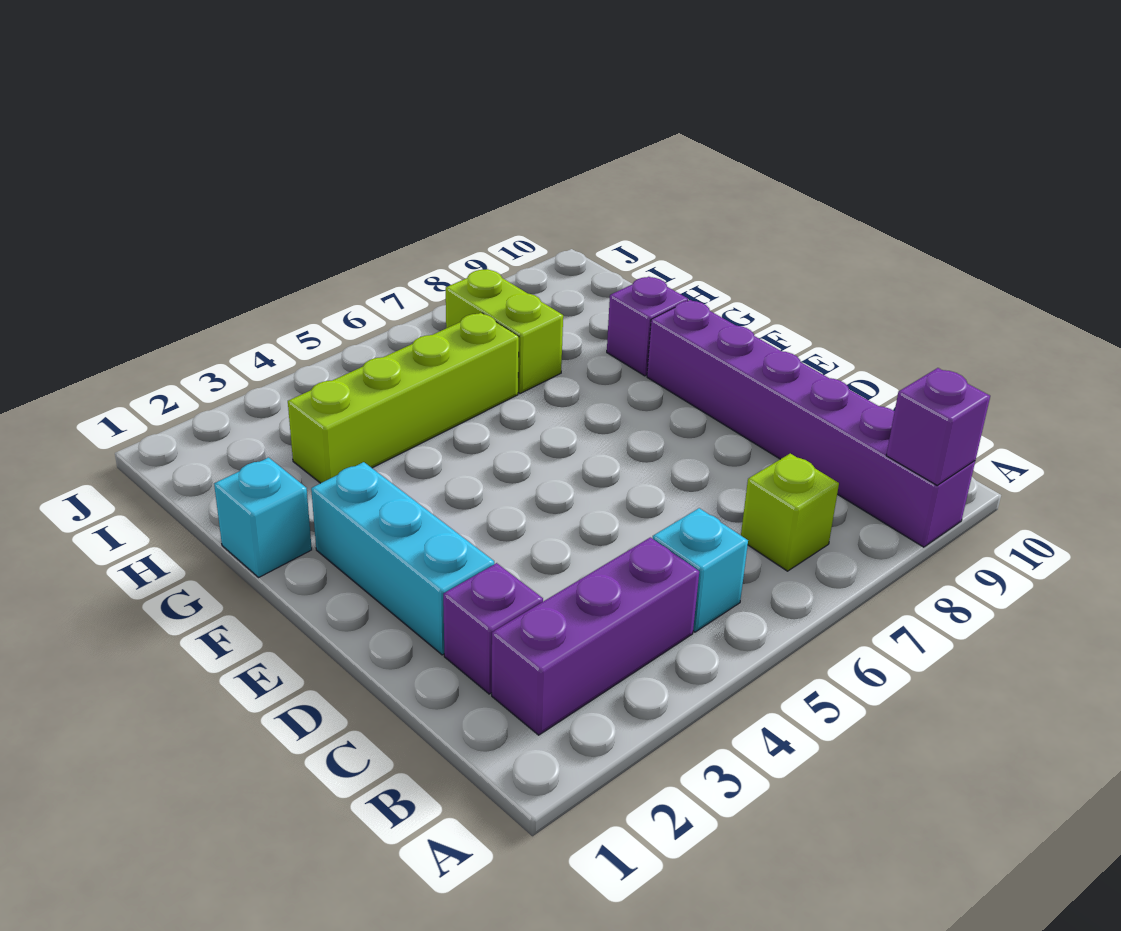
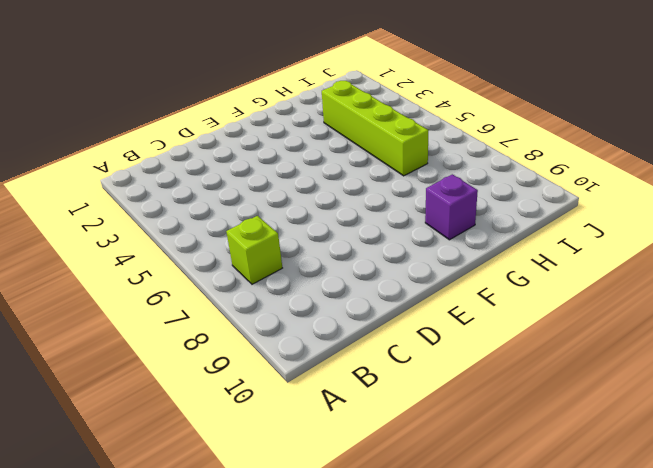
none -> purple brick A9:F9 level 1
none -> purple brick B2:B4 level 1

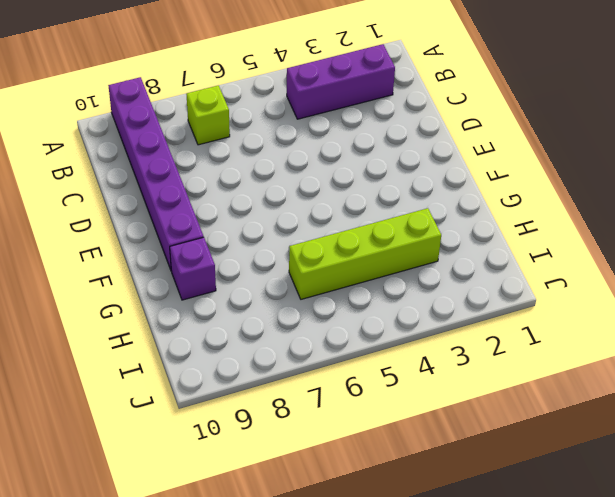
none -> cyan brick B5 level 1
none -> purple brick C2 level 1

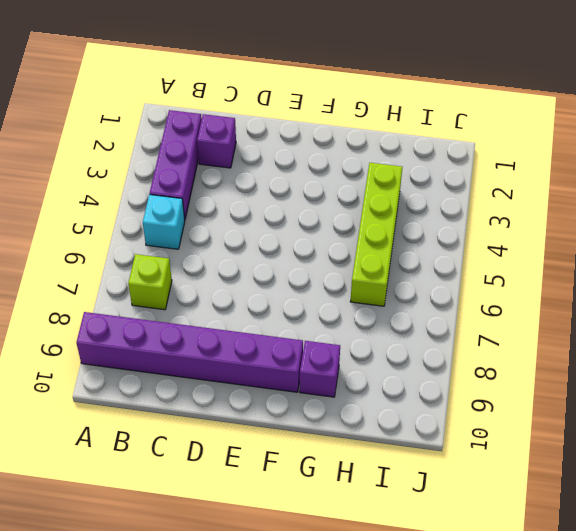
none -> cyan brick D2:F2 level 1
none -> cyan brick G1 level 1

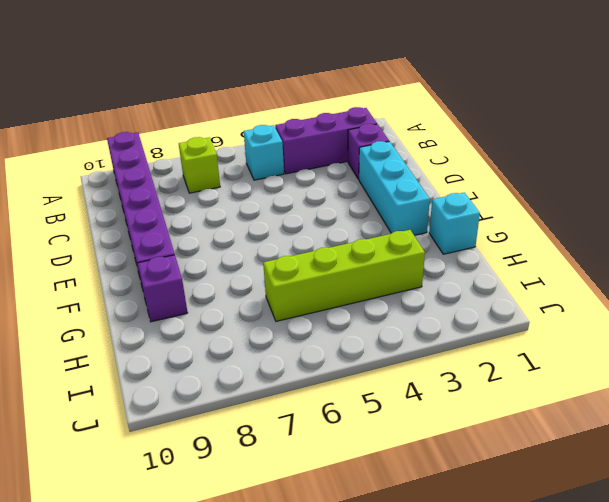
none -> lime brick H7:I7 level 1
none -> purple brick A9 level 2

